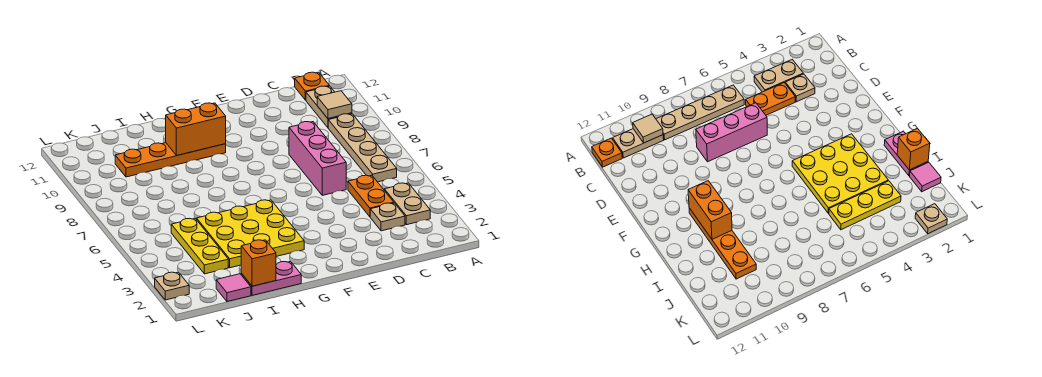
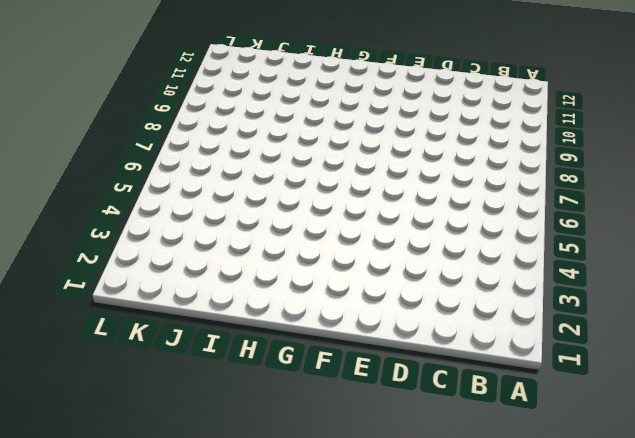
none -> tan plate B3:B4 level 1
none -> tan plate B6:B9 level 1
none -> tan plate B10:B11 level 1

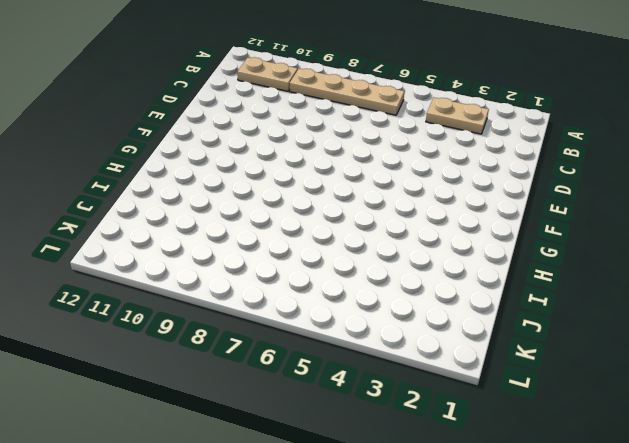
none -> orange plate B12 level 1
none -> tan plate C3 level 1
none -> orange plate C4:C5 level 1

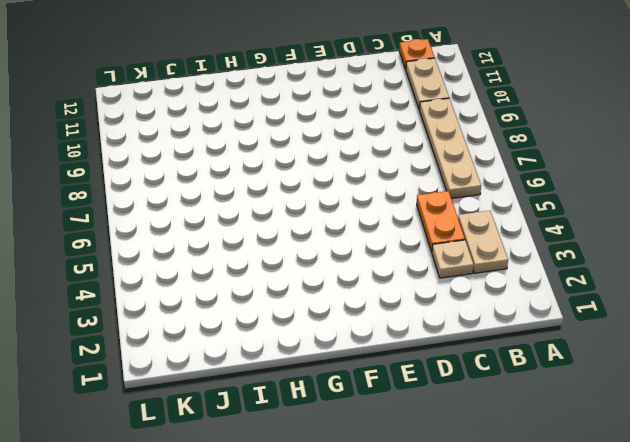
none -> pink brick D6:D8 level 1
none -> yellow plate G3:I5 level 1
none -> orange plate G10:J10 level 1

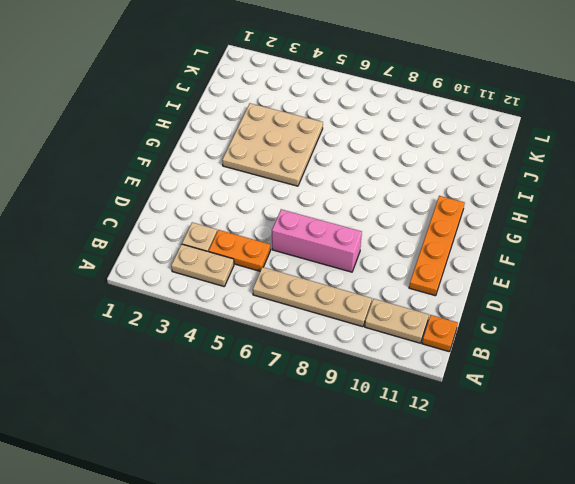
orange plate D11:G11 level 1 -> orange plate G10:J10 level 1
tan plate G3:I5 level 1 -> yellow plate G3:I5 level 1
none -> pink plate H1:I1 level 1
none -> pink tile J1 level 1
none -> yellow plate J3:J5 level 1

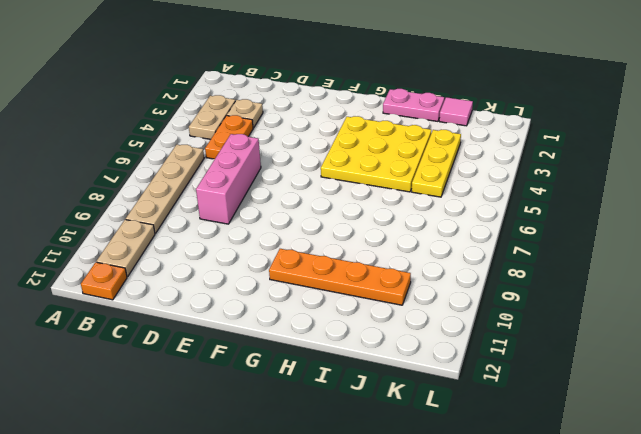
none -> tan plate L2 level 1
none -> tan tile B10 level 2
none -> orange brick G10:H10 level 2

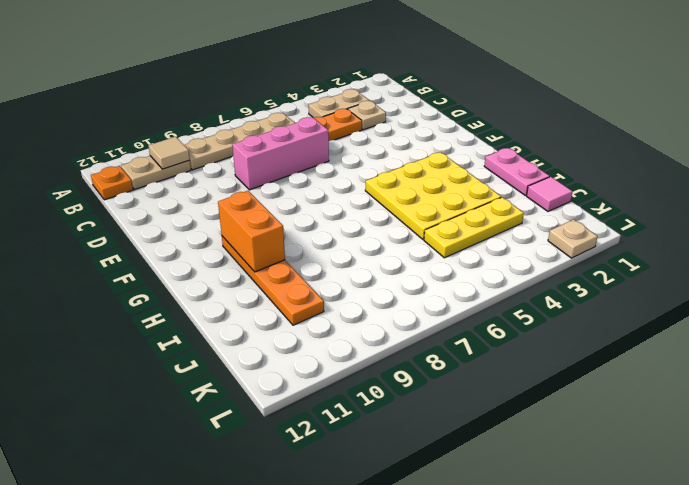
none -> orange brick I1 level 2

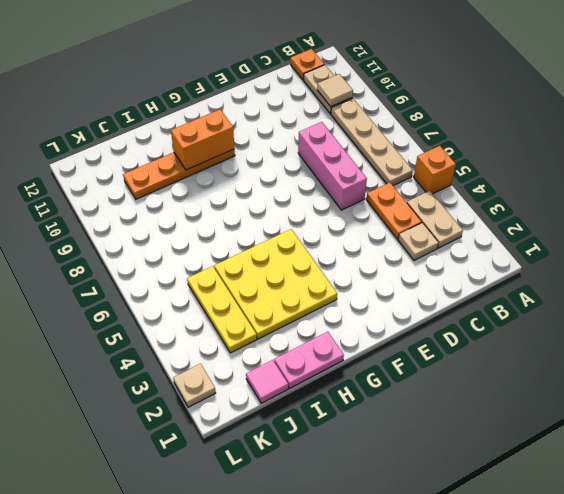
orange brick A5 level 1 -> orange brick I1 level 2

